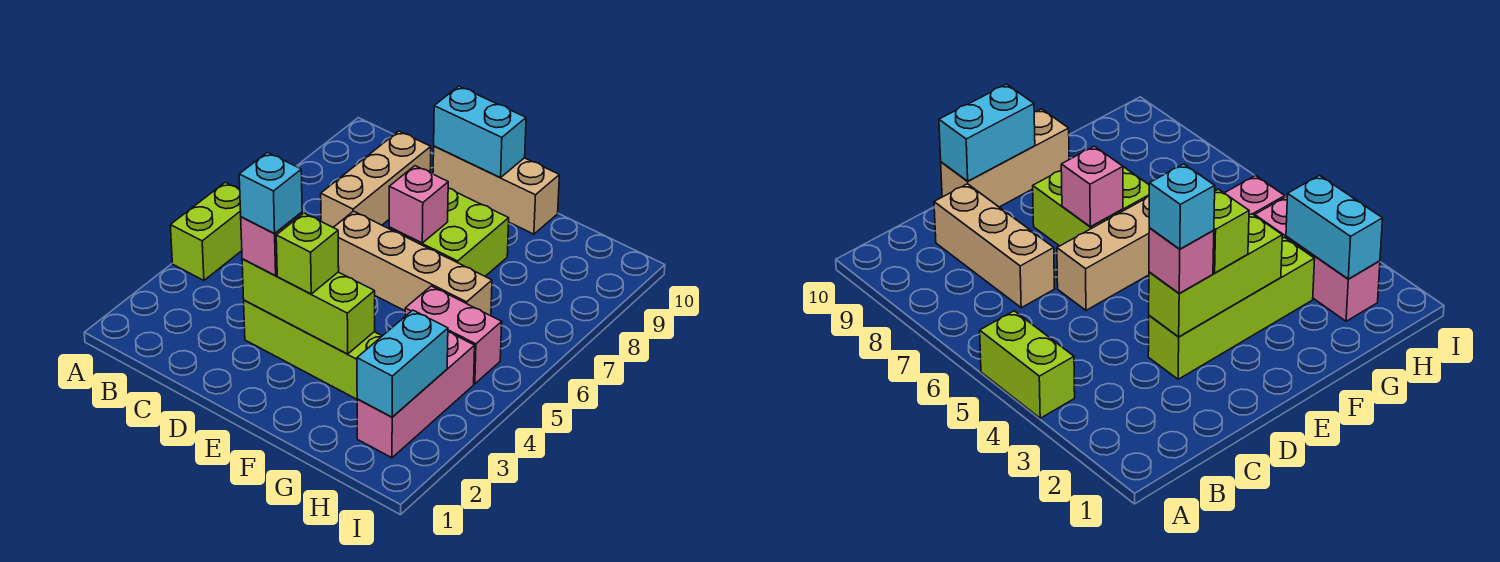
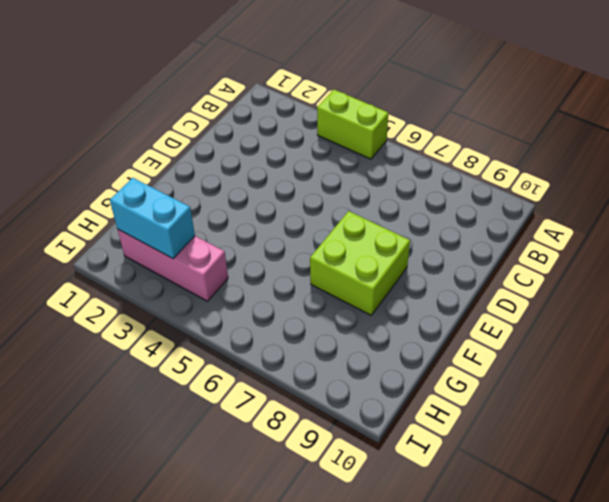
none -> tan brick C7:C9 level 1
none -> lime brick D3:G3 level 1
none -> tan brick D6:G6 level 1

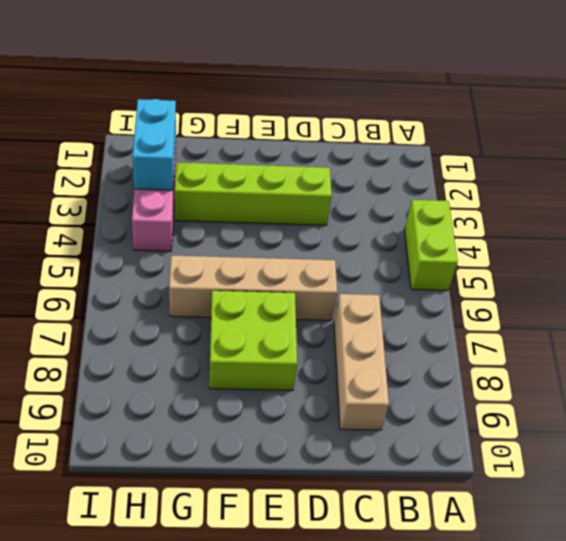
none -> tan brick D10:F10 level 1
none -> pink brick G5:H5 level 1
none -> lime brick D3:F3 level 2

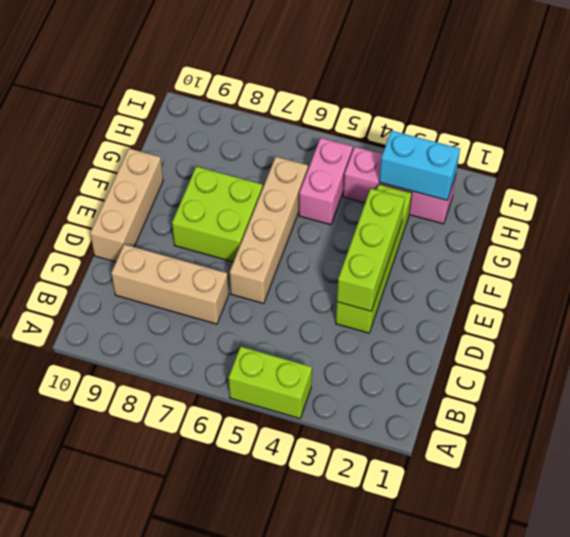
none -> cyan brick D10:E10 level 2
none -> pink brick E7 level 2
none -> pink brick D3 level 3

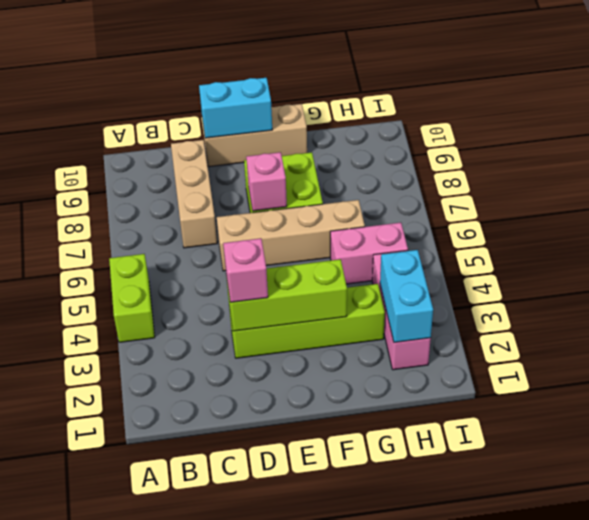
none -> lime brick E3 level 3
none -> cyan brick D3 level 4

